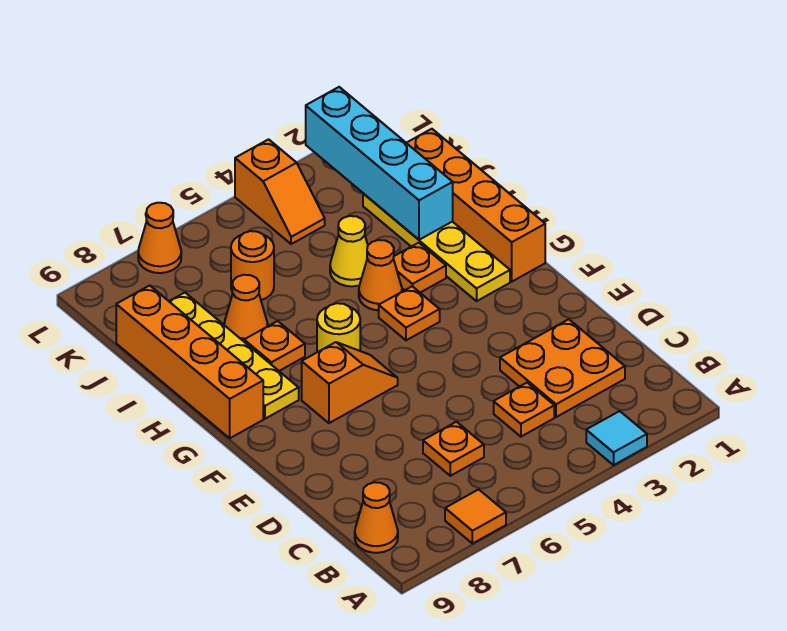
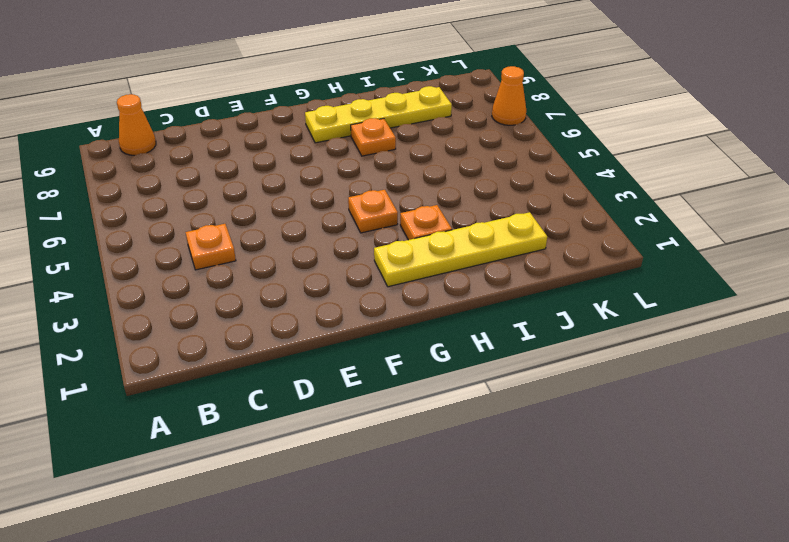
none -> cyan tile A3 level 1
none -> orange tile A7 level 1
none -> orange plate C2:D3 level 1

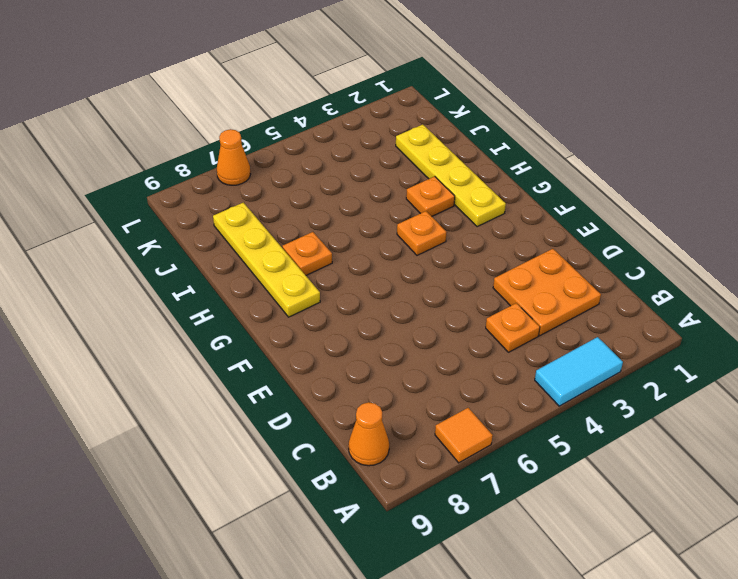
cyan tile A3:A4 level 1 -> cyan tile A3 level 1
none -> orange plate C6 level 1
none -> orange slope F6:F7 level 1 top 7
none -> orange brick G1:J1 level 1

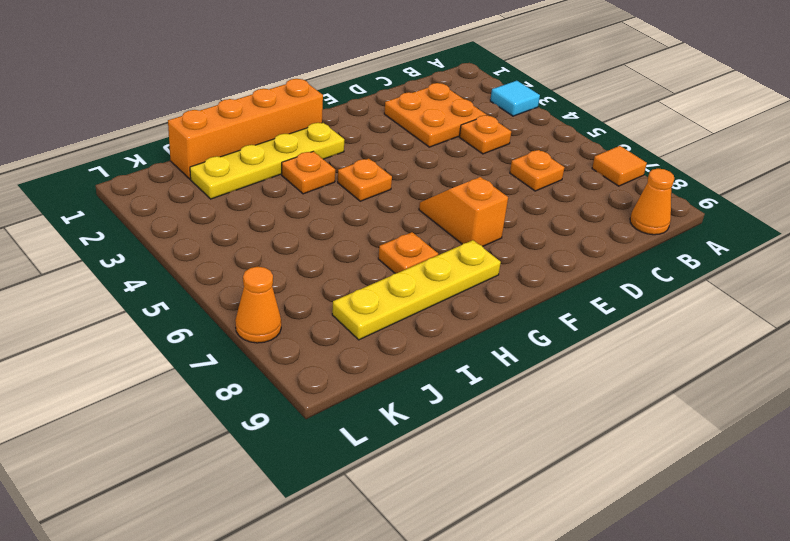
none -> yellow round brick G6 level 1
none -> orange brick G9:J9 level 1
none -> orange cone H4 level 1

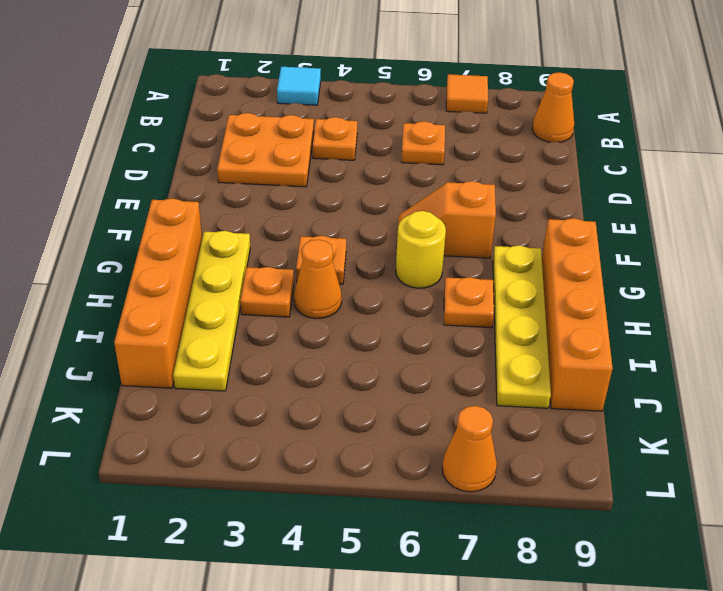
none -> yellow cone I4 level 1
none -> orange cone I7 level 1
none -> orange round brick J6 level 1

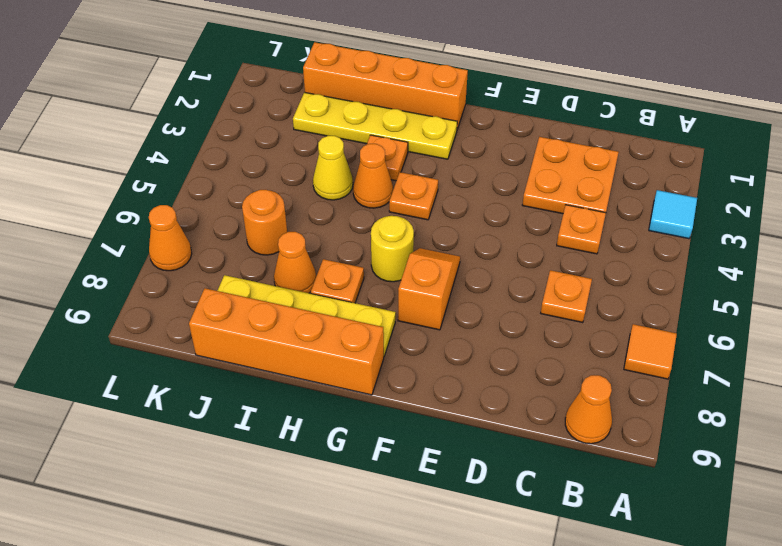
none -> orange slope K4:L4 level 1 top L
none -> cyan brick I2:L2 level 2

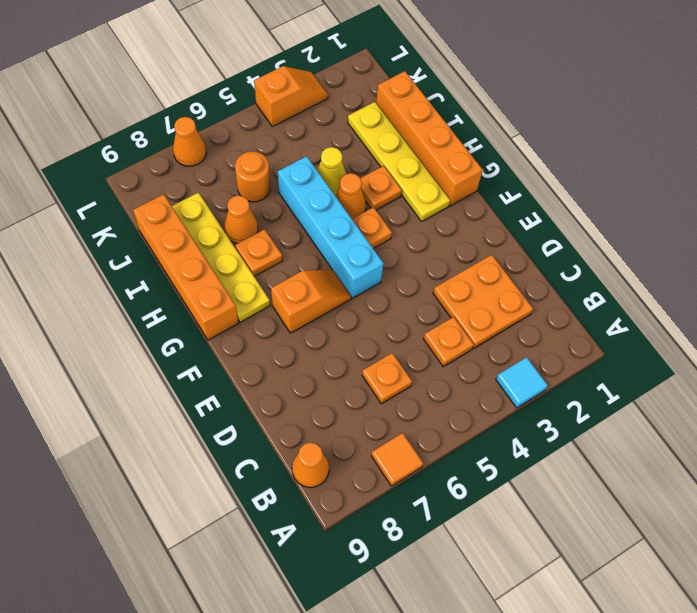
cyan brick F5:I5 level 1 -> cyan brick I2:L2 level 2
orange slope L3:L4 level 1 top 4 -> orange slope K4:L4 level 1 top L
none -> yellow round brick G6 level 1

